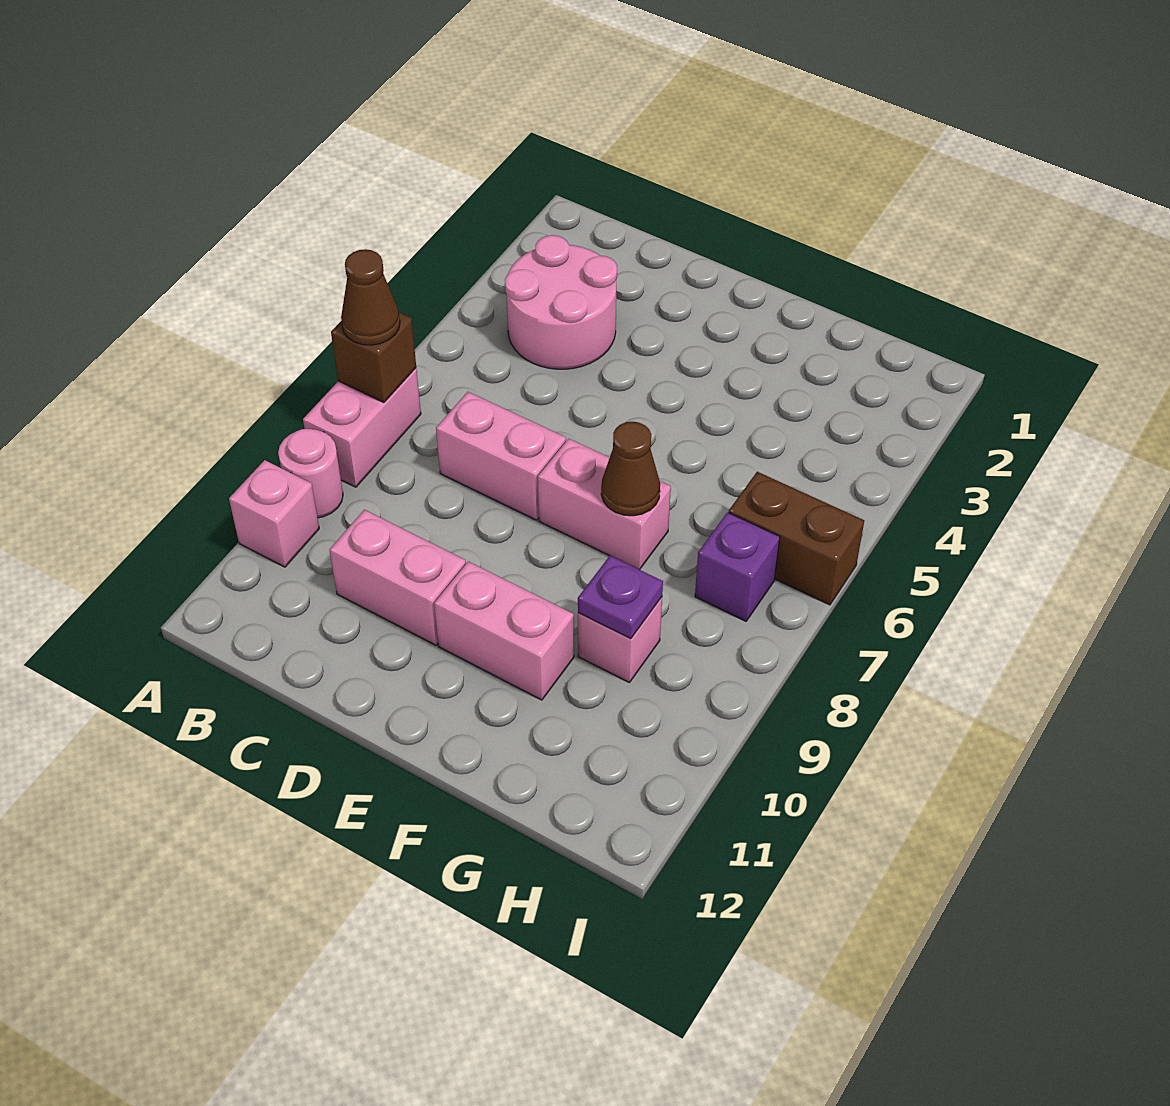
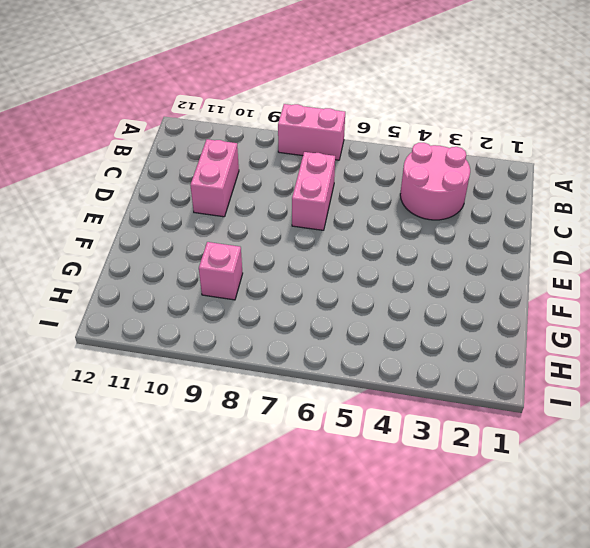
none -> pink round brick A9 level 1
none -> pink brick A10 level 1
none -> pink brick E7:F7 level 1

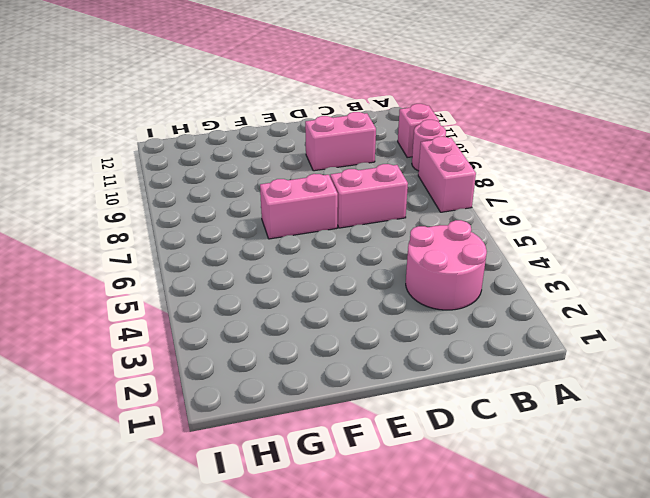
none -> pink brick E10:F10 level 1
none -> pink brick G9 level 1
none -> brown brick H6:I6 level 1

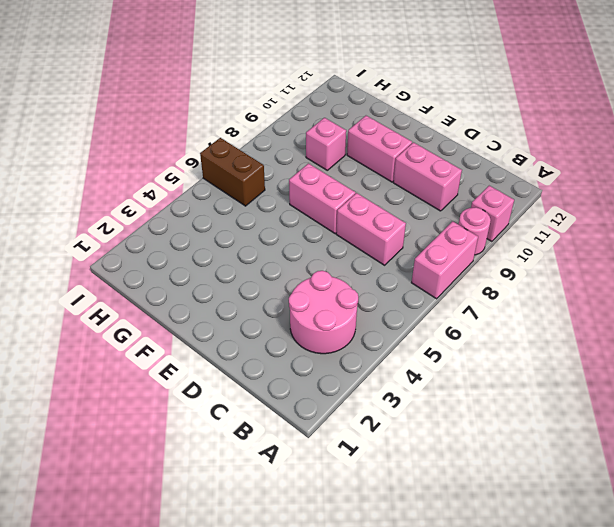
none -> purple brick H7 level 1
none -> brown brick A7 level 2
none -> brown cone F7 level 2

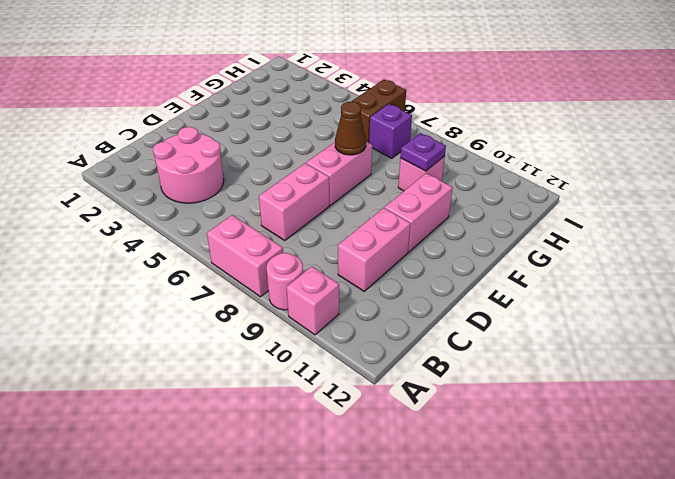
none -> brown brick A7 level 2
none -> brown cone A7 level 3

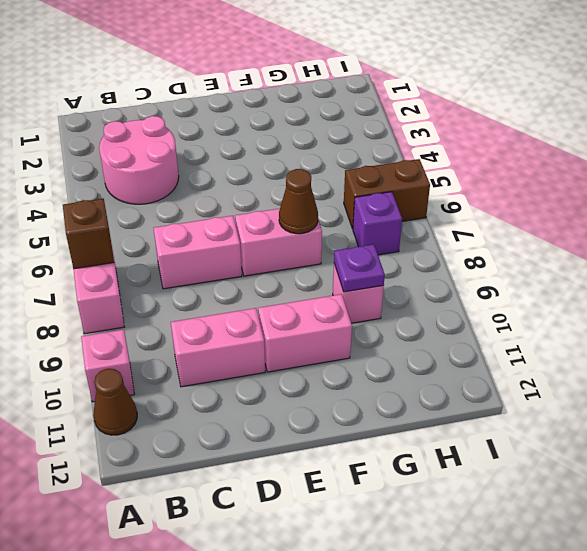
brown cone A11 level 1 -> brown cone A7 level 3
none -> pink round brick A9 level 1

